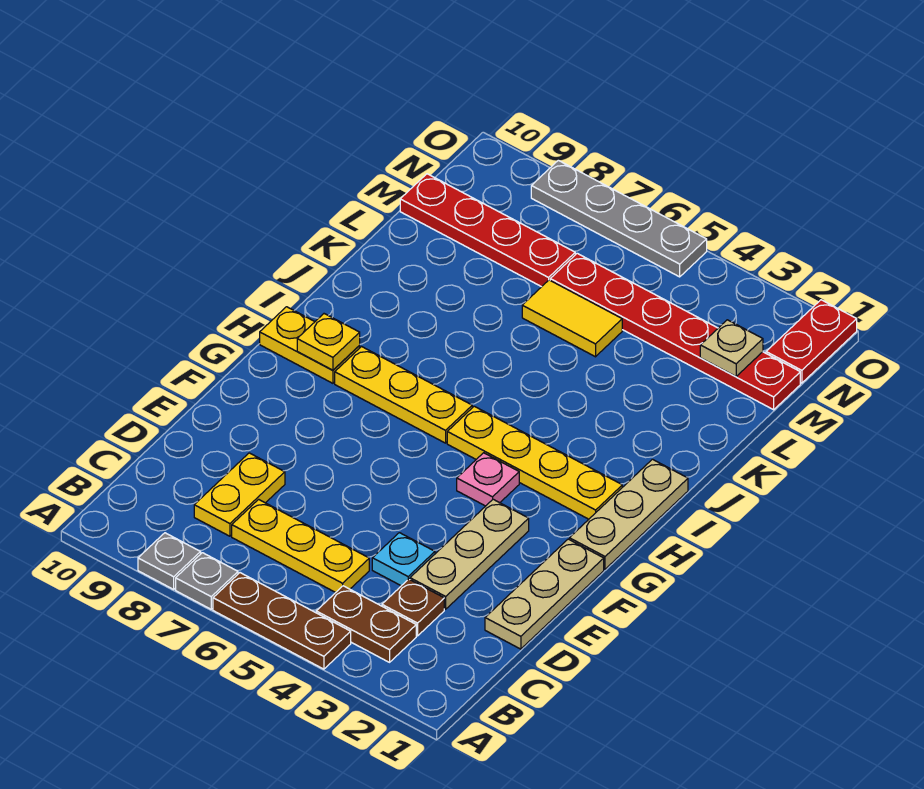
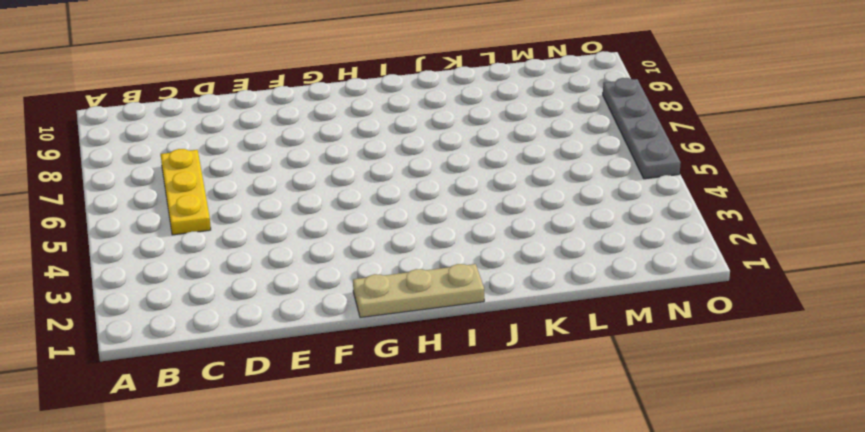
none -> brown plate A4:A6 level 1
none -> grey plate A7 level 1
none -> grey plate A8 level 1

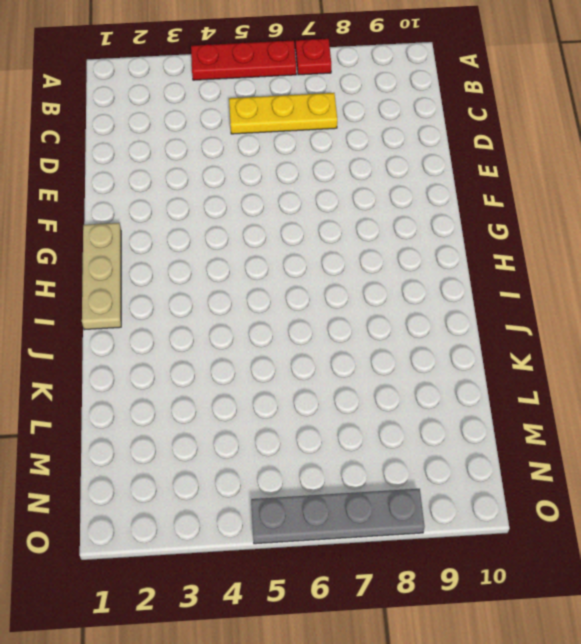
red plate A4:A6 level 1 -> brown plate A4:A6 level 1
red plate A7 level 1 -> grey plate A7 level 1
none -> grey plate A8 level 1
none -> brown plate B3:B4 level 1
none -> brown plate C3 level 1

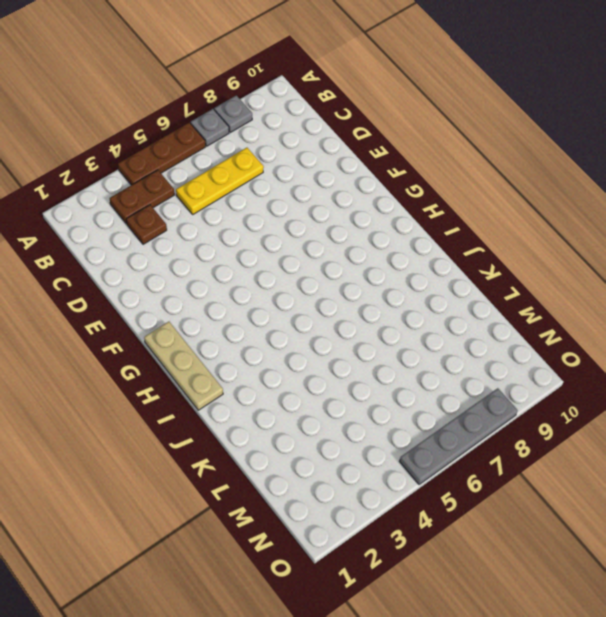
none -> yellow plate C8:D8 level 1
none -> tan plate D1:F1 level 1
none -> tan plate D3:F3 level 1

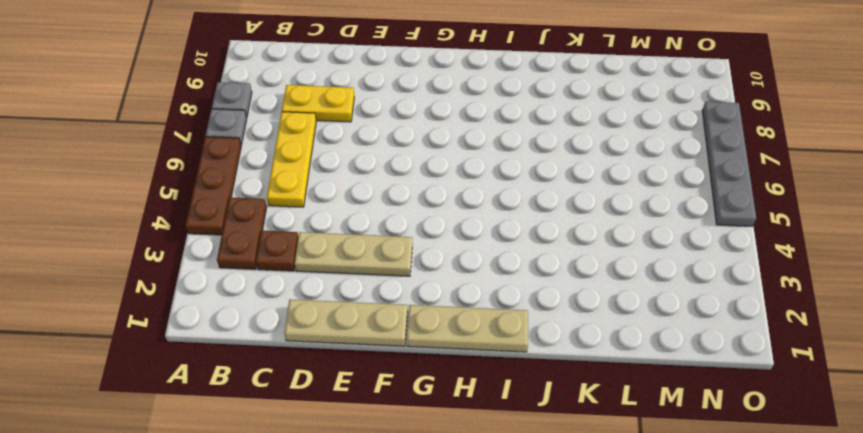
none -> cyan plate D4 level 1
none -> pink plate G4 level 1
none -> yellow plate H2:H5 level 1

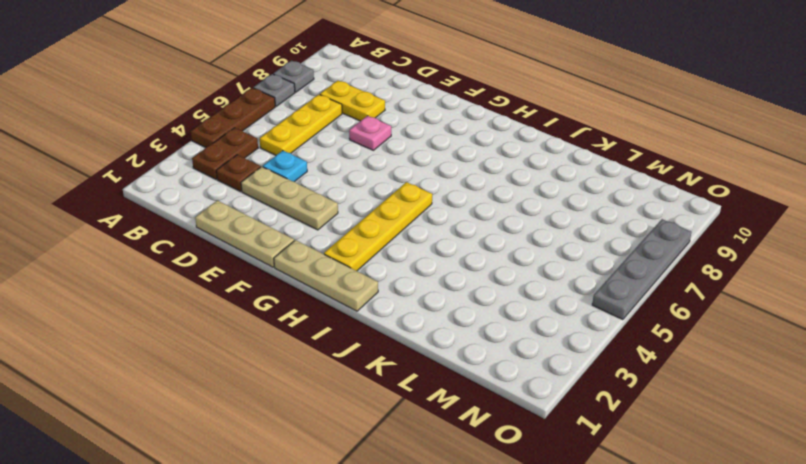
pink plate E7 level 1 -> pink plate G4 level 1
none -> yellow plate H6:H8 level 1
none -> yellow plate H9:H10 level 1
none -> yellow tile L5:L6 level 1

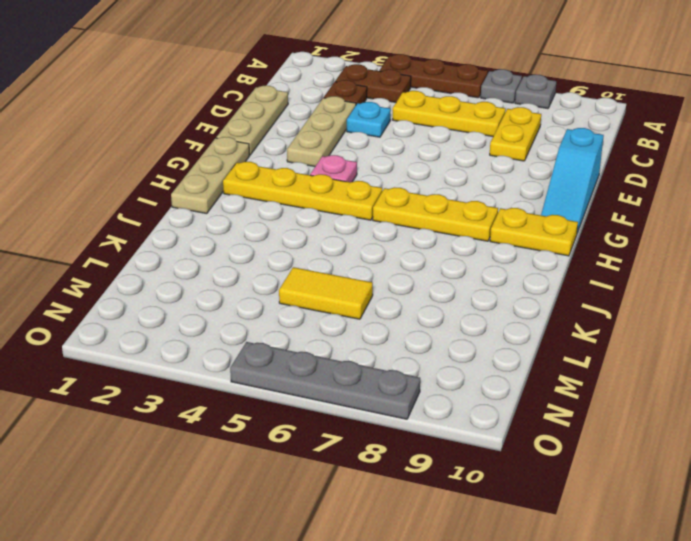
cyan slope E10:G10 level 1 top E -> none
none -> red plate M1:M6 level 1
none -> red plate M7:M10 level 1
none -> red plate N1:O1 level 1

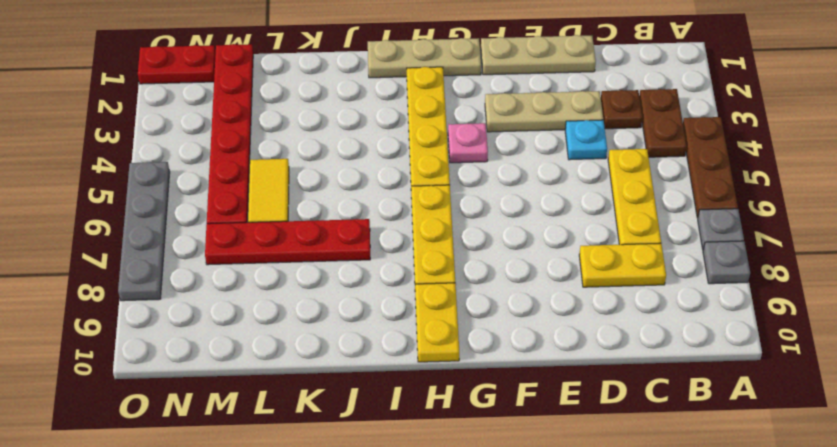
red plate J7:M7 level 1 -> red plate M7:M10 level 1
none -> yellow plate H9 level 2
none -> tan plate M2 level 2

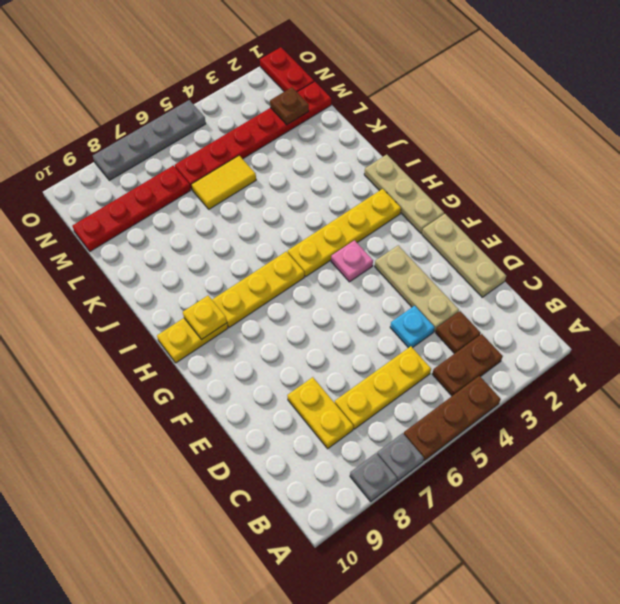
brown plate M2 level 2 -> tan plate M2 level 2

